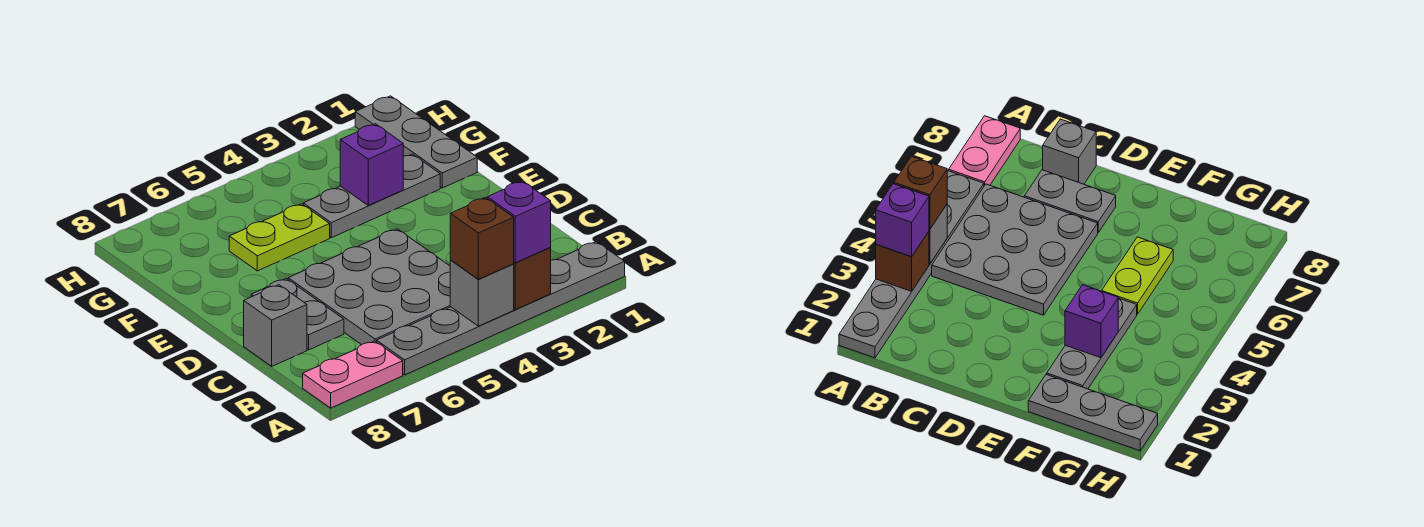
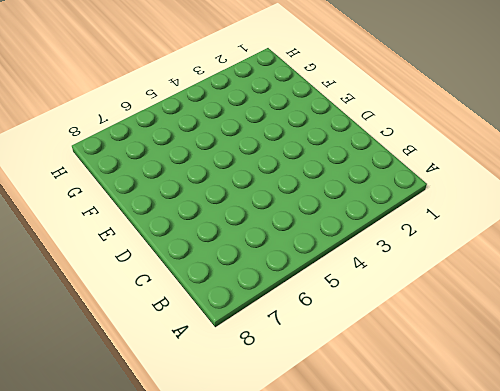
none -> grey plate A1:A6 level 1
none -> pink plate A7:A8 level 1
none -> grey plate B4:D6 level 1

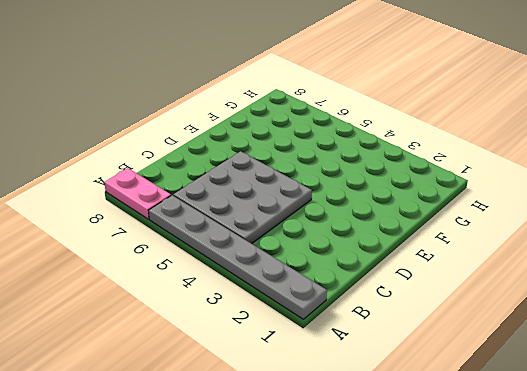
none -> grey plate C7:D7 level 1
none -> grey brick C8 level 1
none -> grey plate F1:H1 level 1

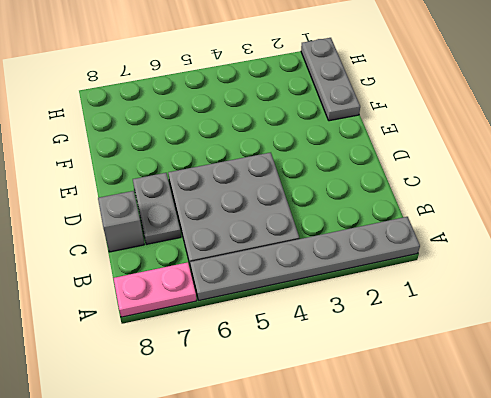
none -> grey plate F2:F4 level 1
none -> lime plate F5:F6 level 1
none -> brown brick A3 level 2

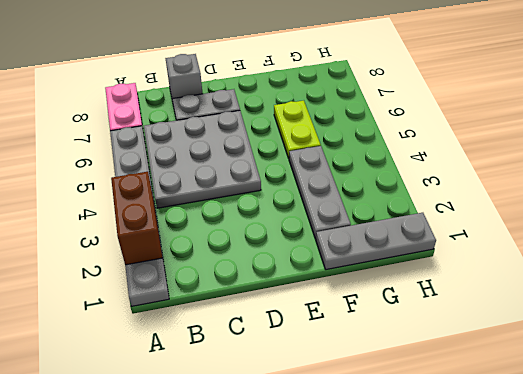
brown brick A2:A3 level 2 -> brown brick A3 level 2
none -> grey brick A4 level 2
none -> purple brick F3 level 2
none -> purple brick A3 level 3

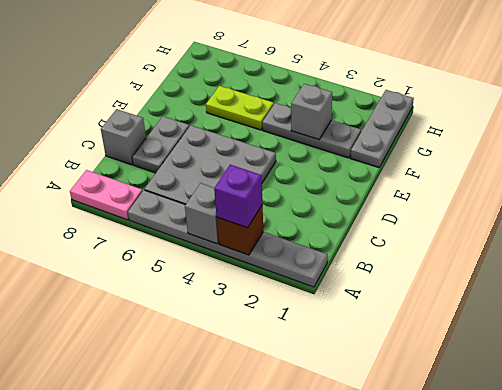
grey brick F3 level 2 -> purple brick F3 level 2
none -> brown brick A4 level 3

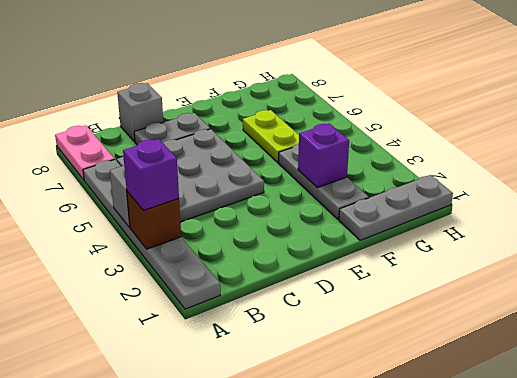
none -> brown brick A4 level 3

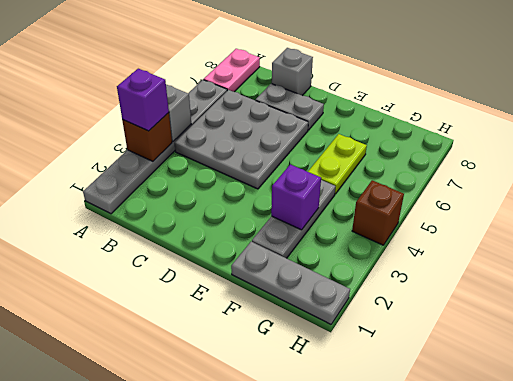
brown brick H4 level 1 -> brown brick A4 level 3

